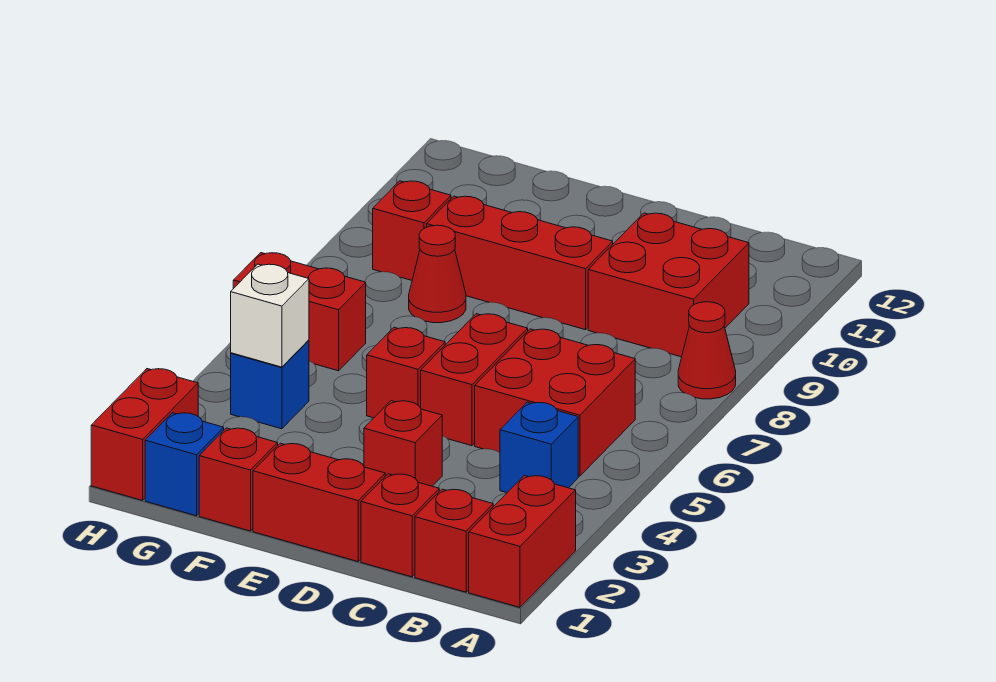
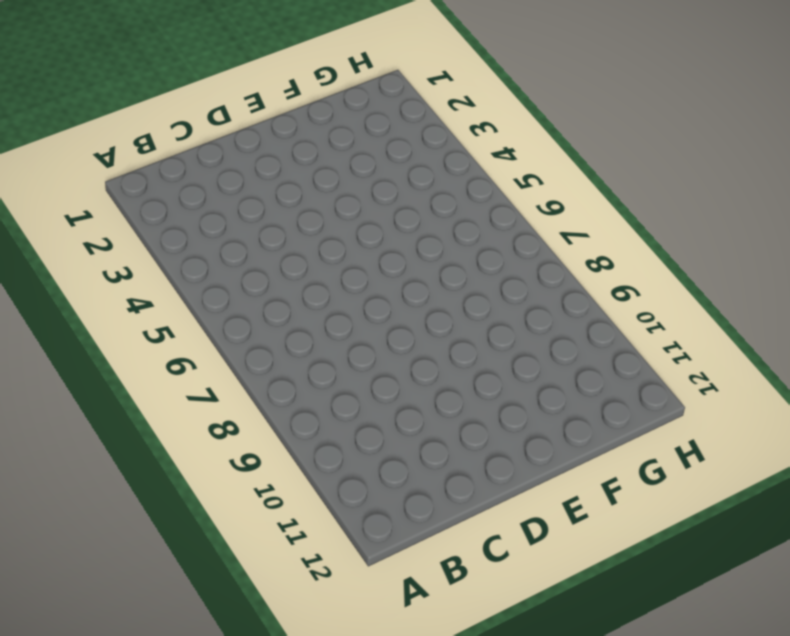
none -> red brick A1:A2 level 1
none -> red cone A8 level 1
none -> red brick B1 level 1

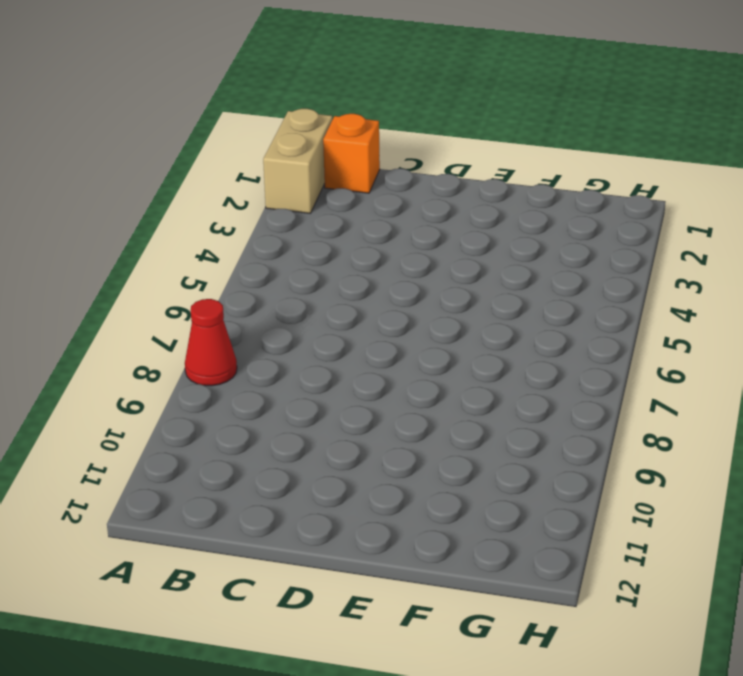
tan brick A1:A2 level 1 -> red brick A1:A2 level 1
orange brick B1 level 1 -> red brick B1 level 1
none -> blue brick B4 level 1
none -> red brick B5:C6 level 1
none -> red brick B9:C10 level 1

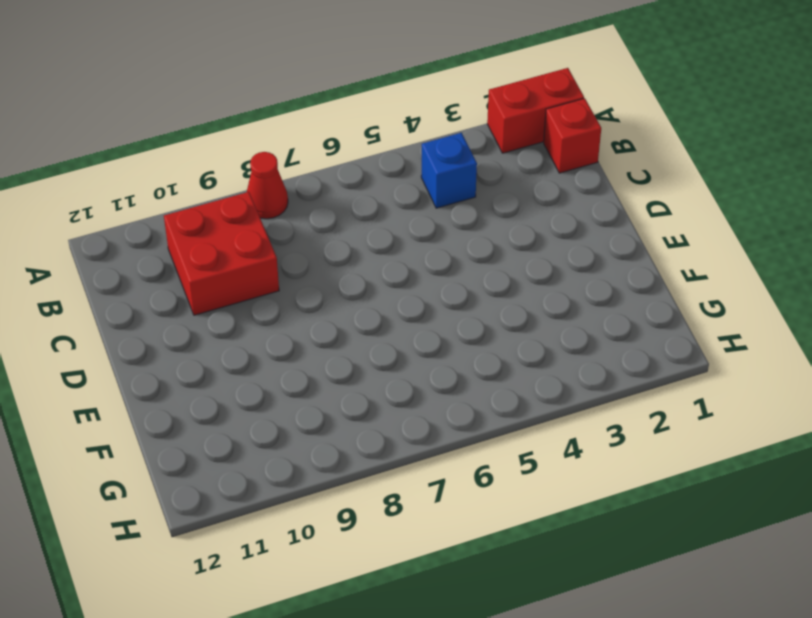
none -> red brick B5:C6 level 1
none -> red brick C1 level 1
none -> red brick D1:E1 level 1

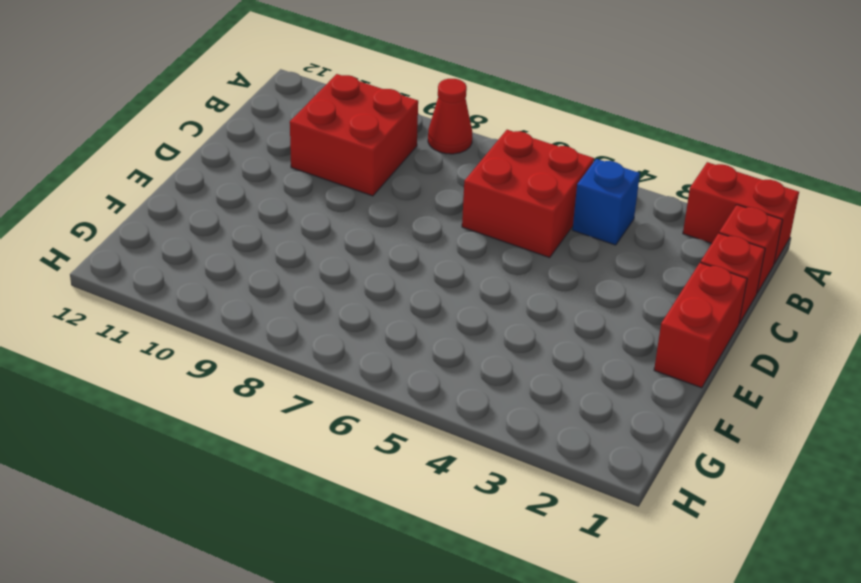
none -> red brick D3 level 1
none -> red brick D5:D6 level 1
none -> red brick D9:F9 level 1

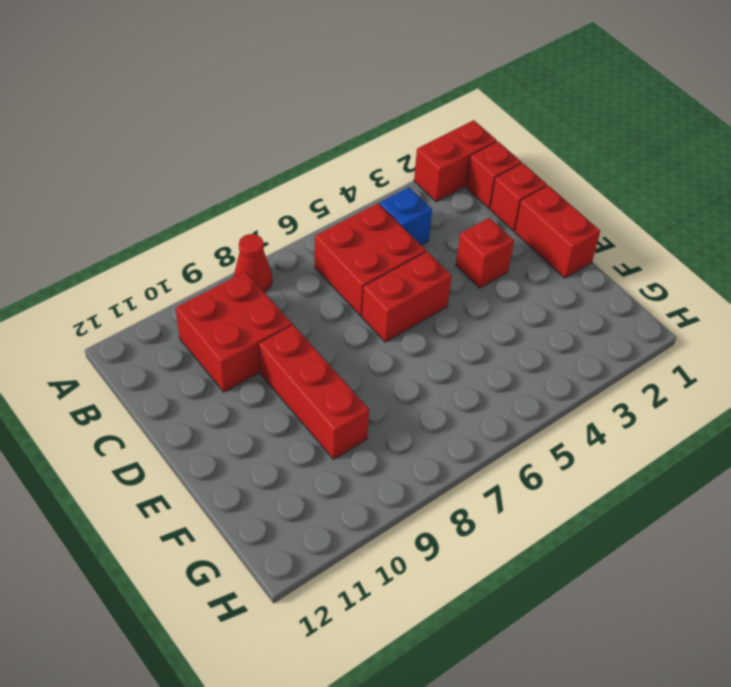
none -> red brick E5 level 1
none -> red brick F1 level 1
none -> red cone F8 level 1

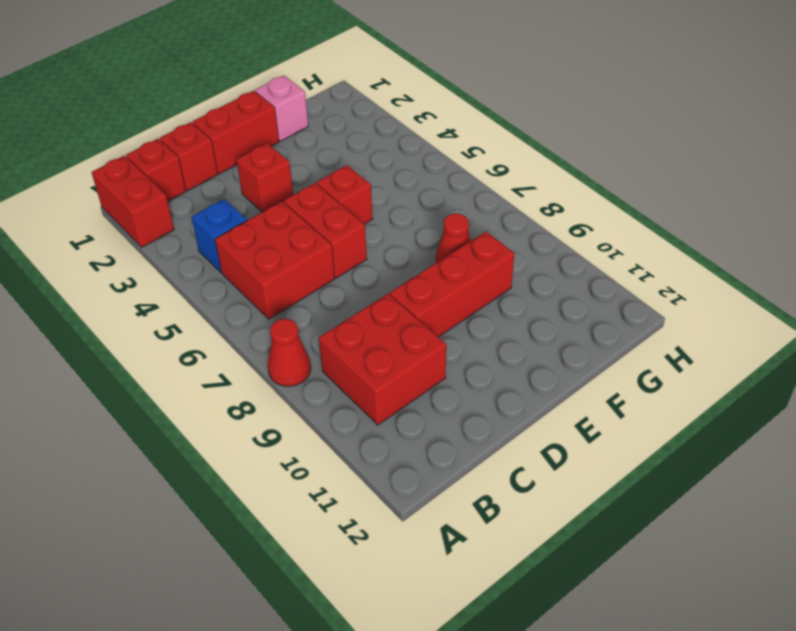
pink brick F1 level 1 -> red brick F1 level 1
none -> blue brick G1 level 1
none -> blue brick G4 level 1
none -> red brick G6:H6 level 1

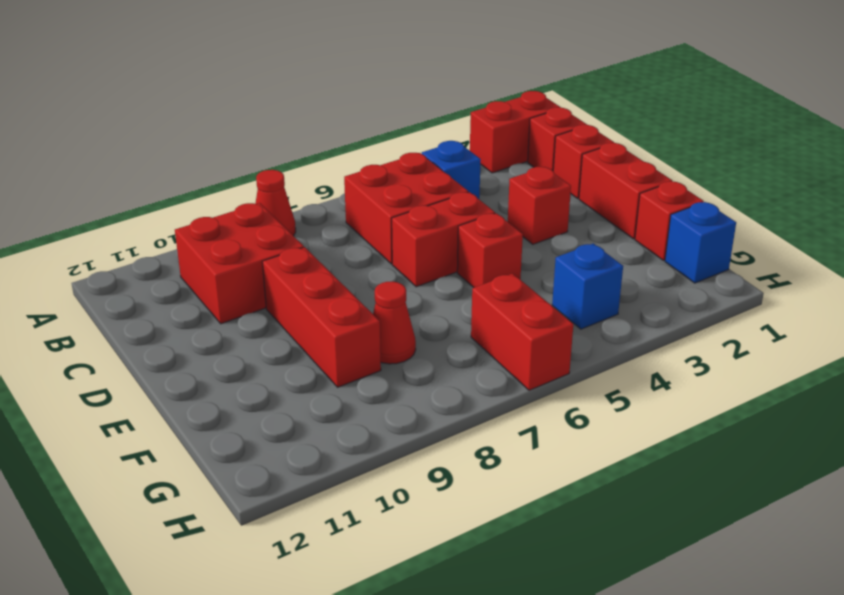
none -> red brick G9 level 1
none -> red brick H1:H2 level 1
none -> white brick G4 level 2

